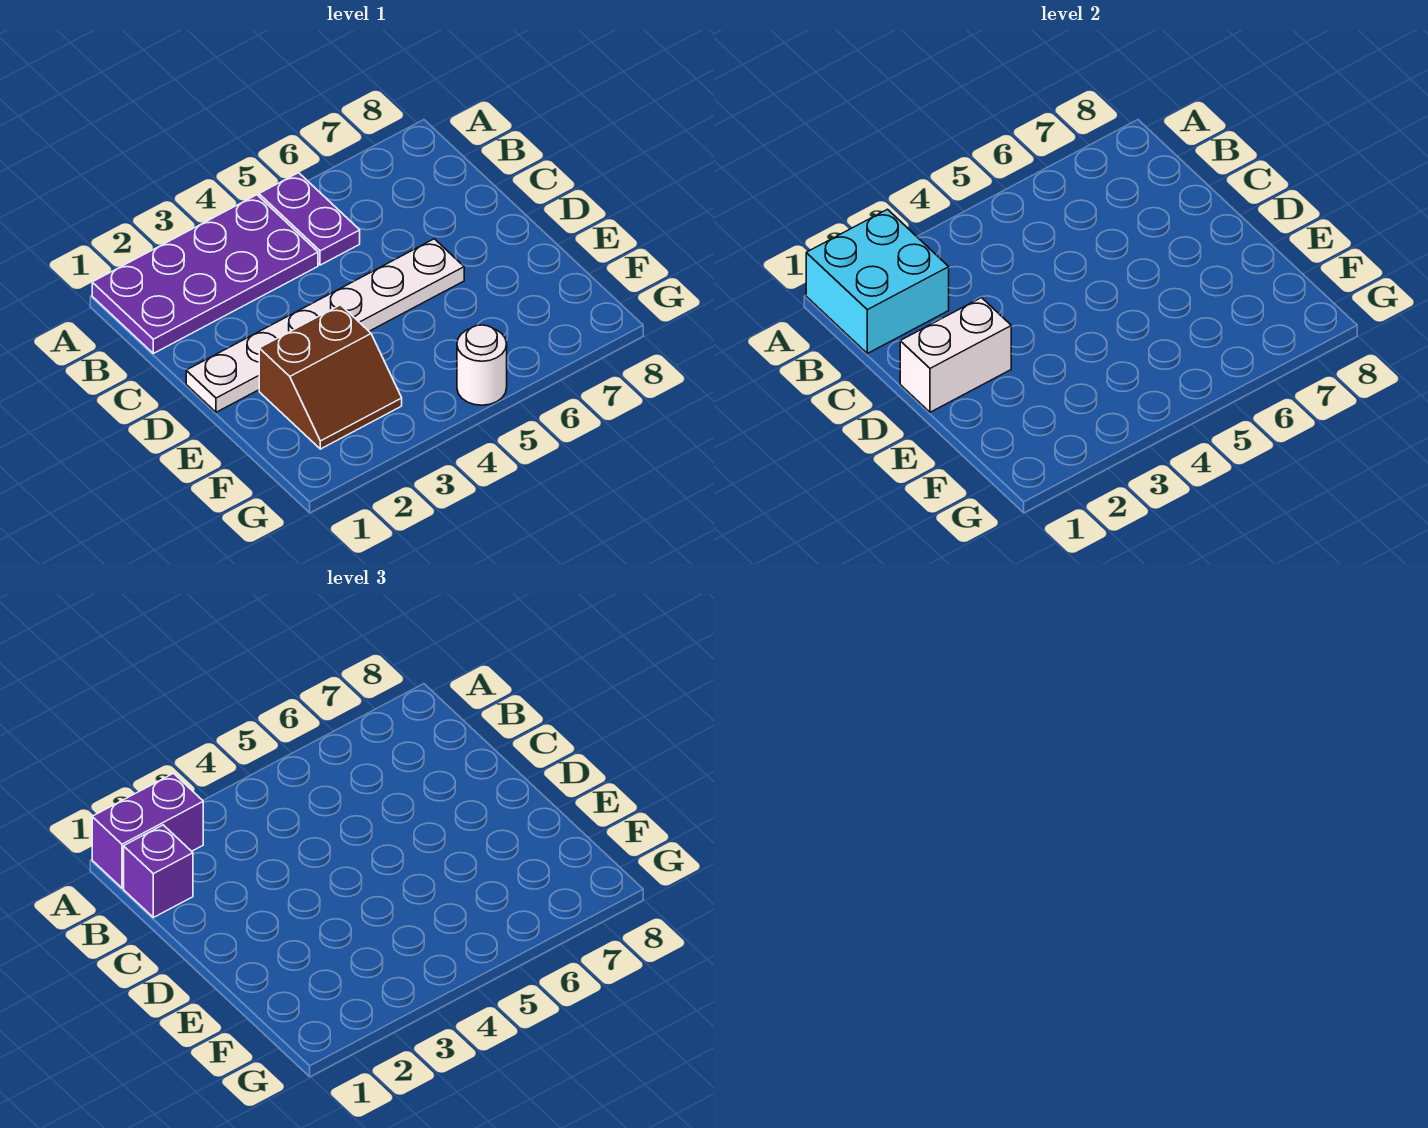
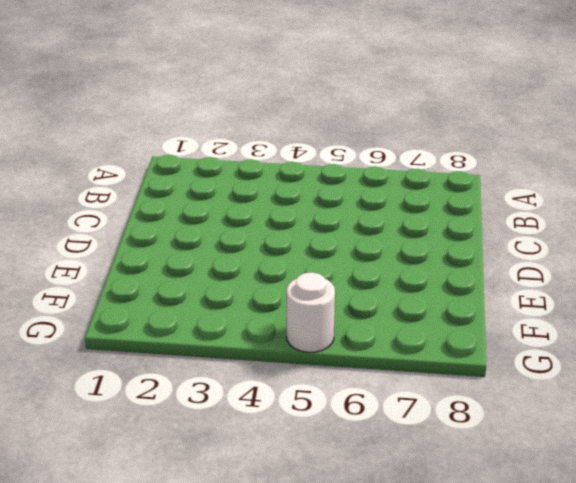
none -> purple plate A1:B4 level 1
none -> purple plate A5:B5 level 1

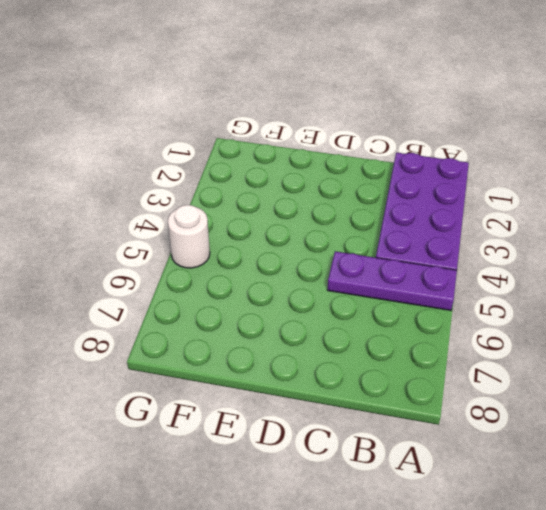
purple plate A5:C5 level 1 -> purple plate A5:B5 level 1
none -> white plate D1:D6 level 1
none -> brown slope E2:F3 level 1 top E

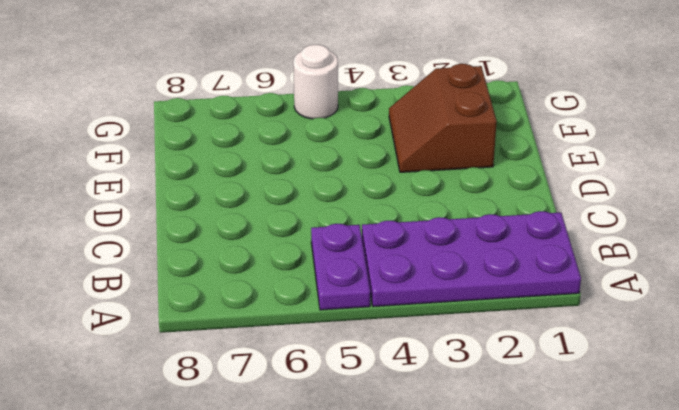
brown slope E2:F3 level 1 top 2 -> brown slope E2:F3 level 1 top E
none -> white plate D1:D6 level 1
none -> cyan brick A1:B2 level 2

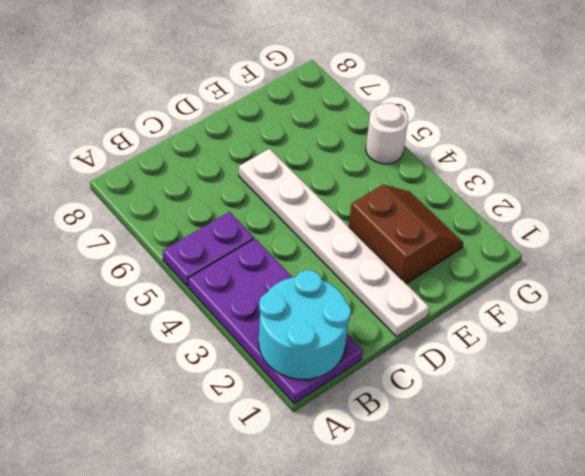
cyan round brick A1:B2 level 2 -> cyan brick A1:B2 level 2
none -> white brick D1:D2 level 2
none -> purple brick A1:A2 level 3

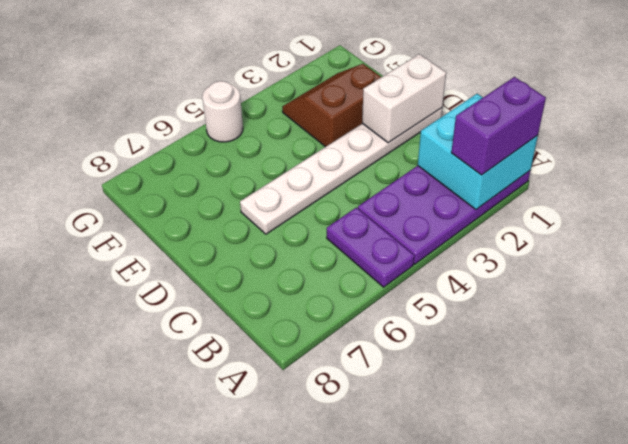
none -> purple brick B1 level 3

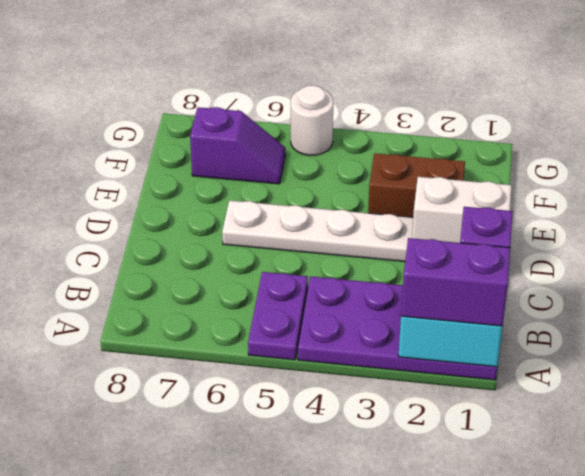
purple slope F6:F7 level 1 top 7 -> none

